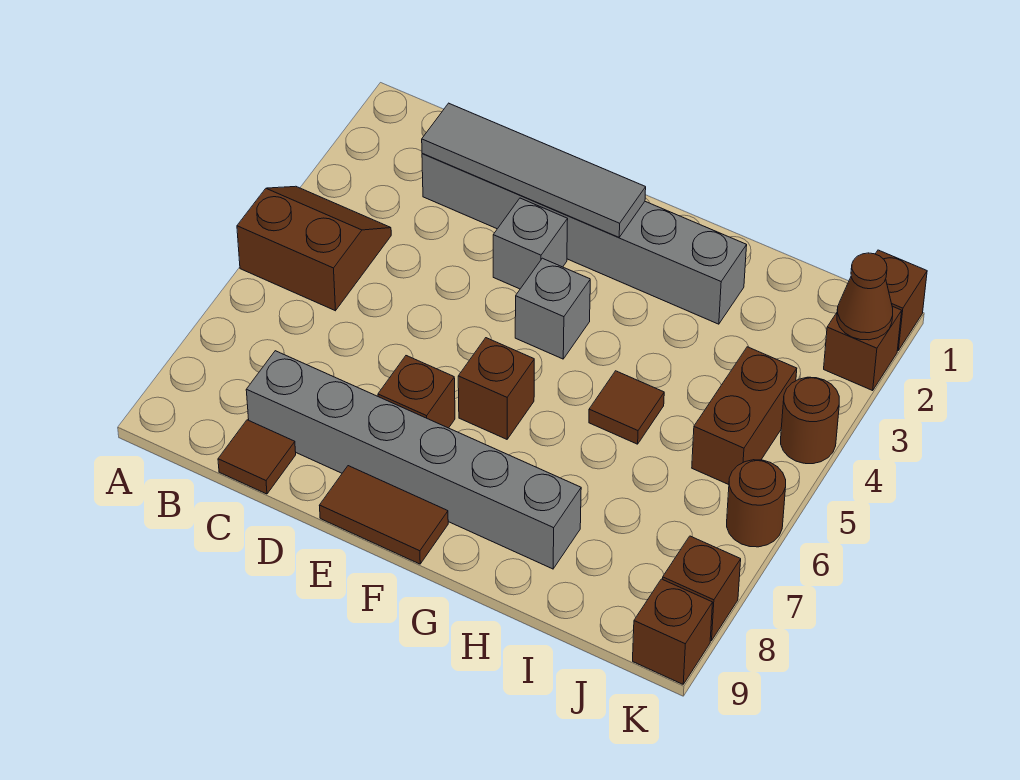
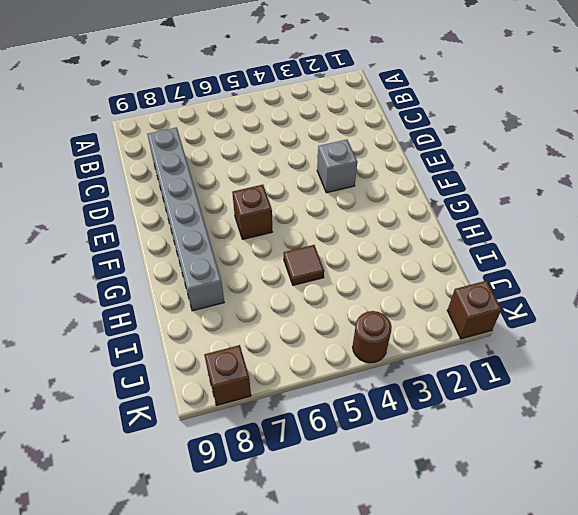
none -> brown slope A4:B5 level 1 top 5
none -> grey brick C2:H2 level 1
none -> brown tile C9 level 1

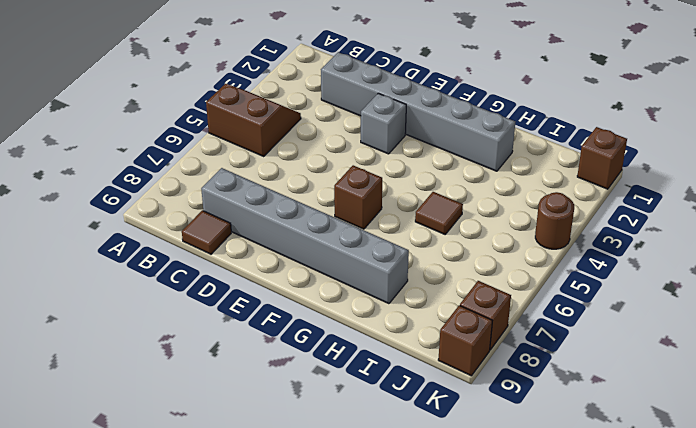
none -> brown brick E7 level 1
none -> brown tile E9:F9 level 1
none -> grey brick F4 level 1

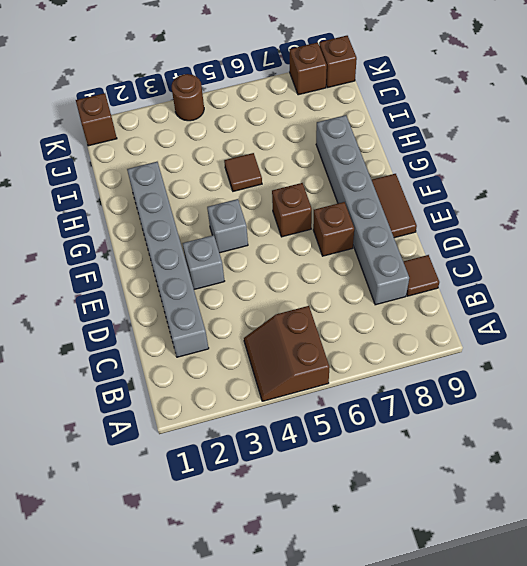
none -> brown brick J4:J5 level 1
none -> brown brick K2 level 1
none -> brown round brick K6 level 1

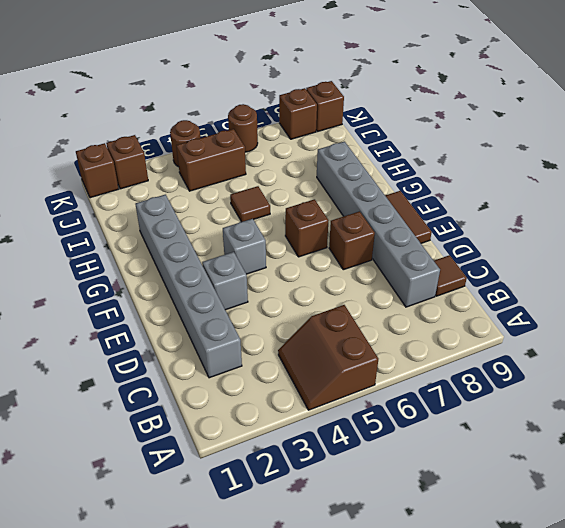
none -> grey tile C2:F2 level 2
none -> brown cone K2 level 2

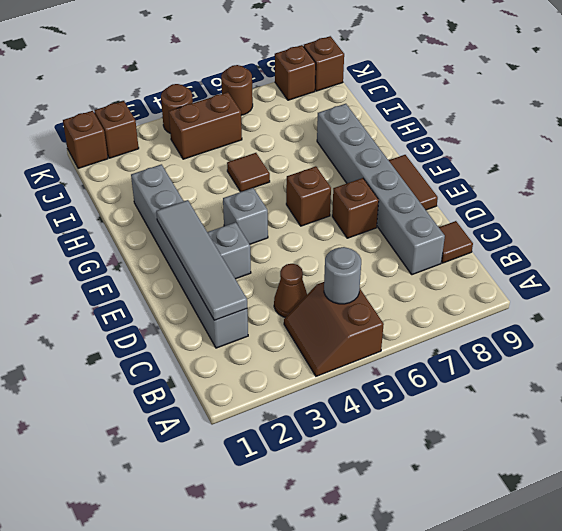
grey round brick B5 level 2 -> none
brown cone C4 level 1 -> brown cone K2 level 2

